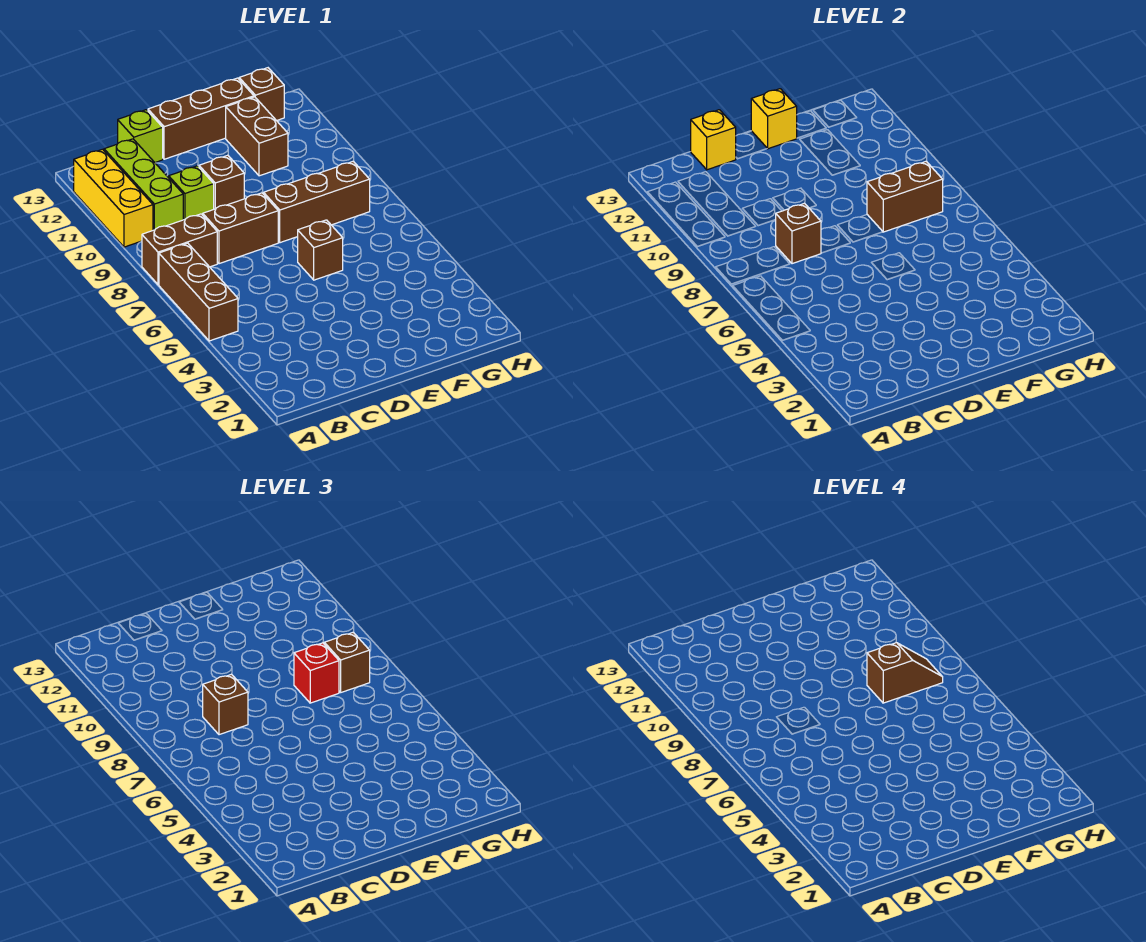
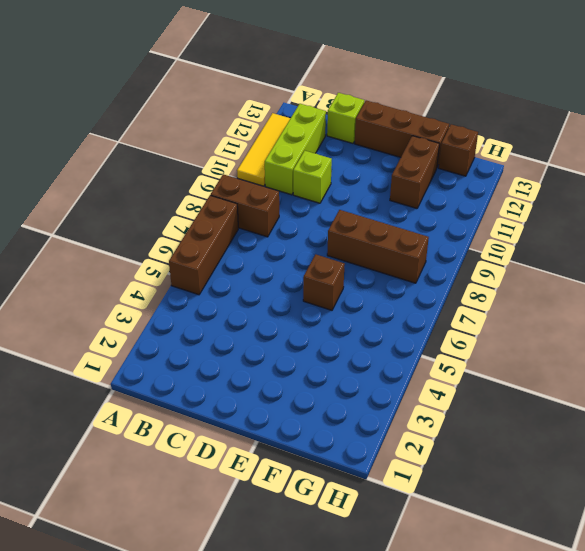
yellow tile A10:A12 level 1 -> yellow brick A10:A12 level 1
none -> brown brick C8:D8 level 1
none -> brown brick D10 level 1
none -> brown brick C8 level 2

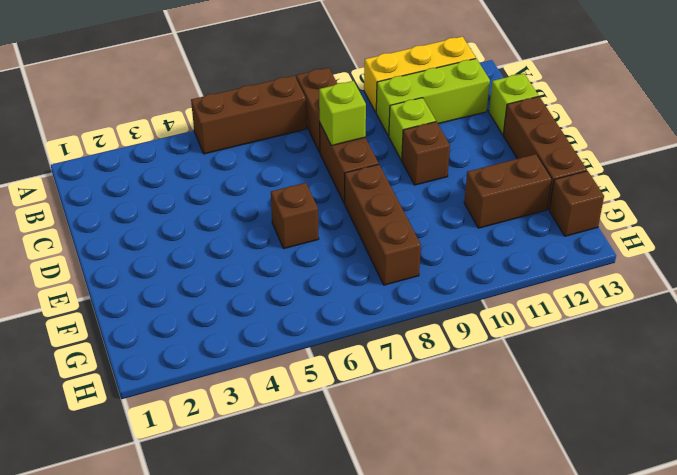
lime brick C8 level 2 -> brown brick C8 level 2
none -> yellow brick C13 level 2
none -> yellow brick E13 level 2
none -> brown brick F8:G8 level 2

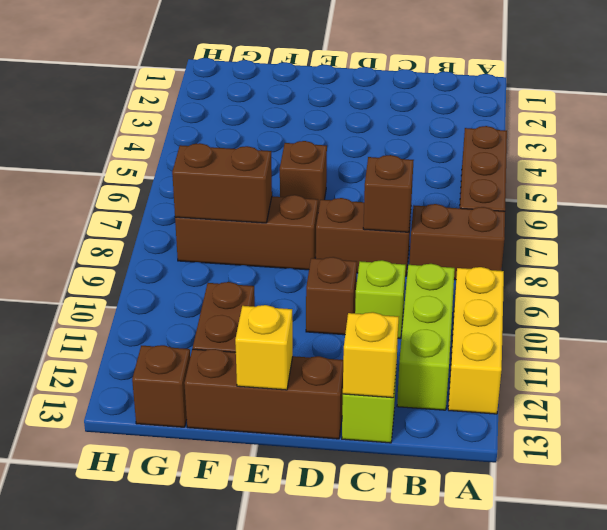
none -> brown brick C8 level 3
none -> red brick F8 level 3
none -> brown brick G8 level 3

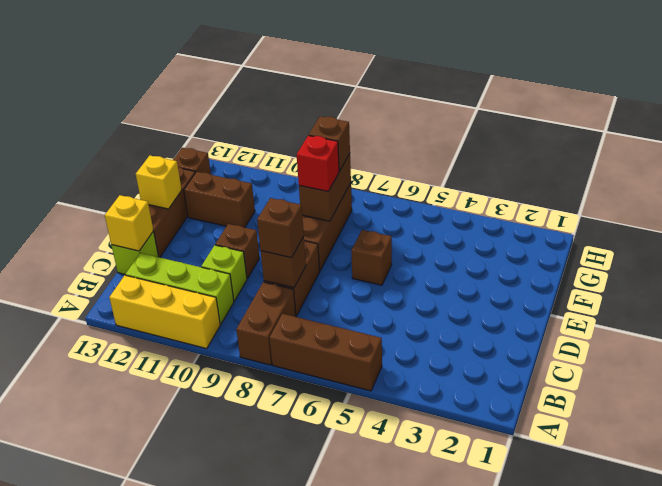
none -> brown slope F8:G8 level 4 top F

